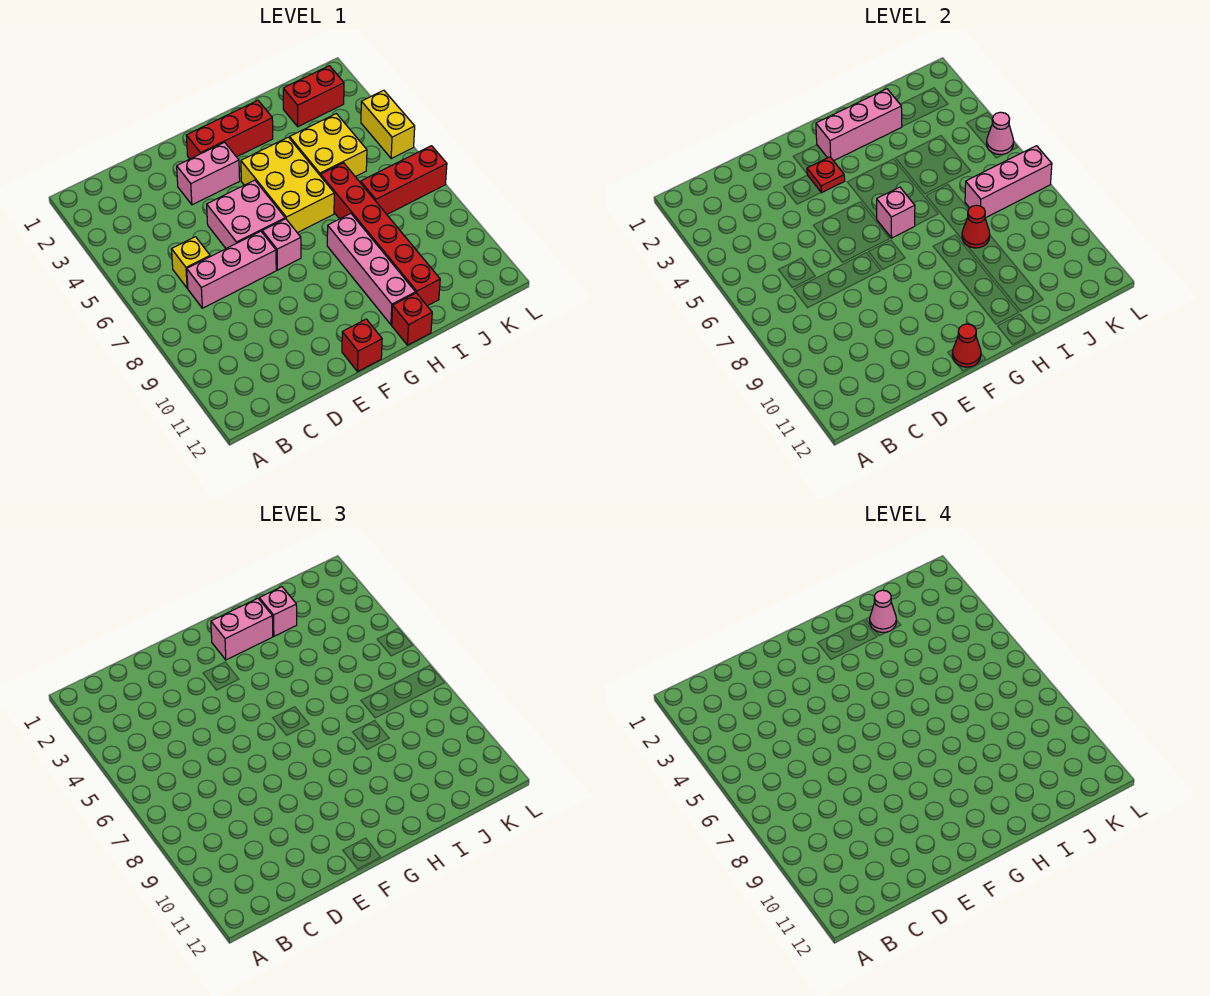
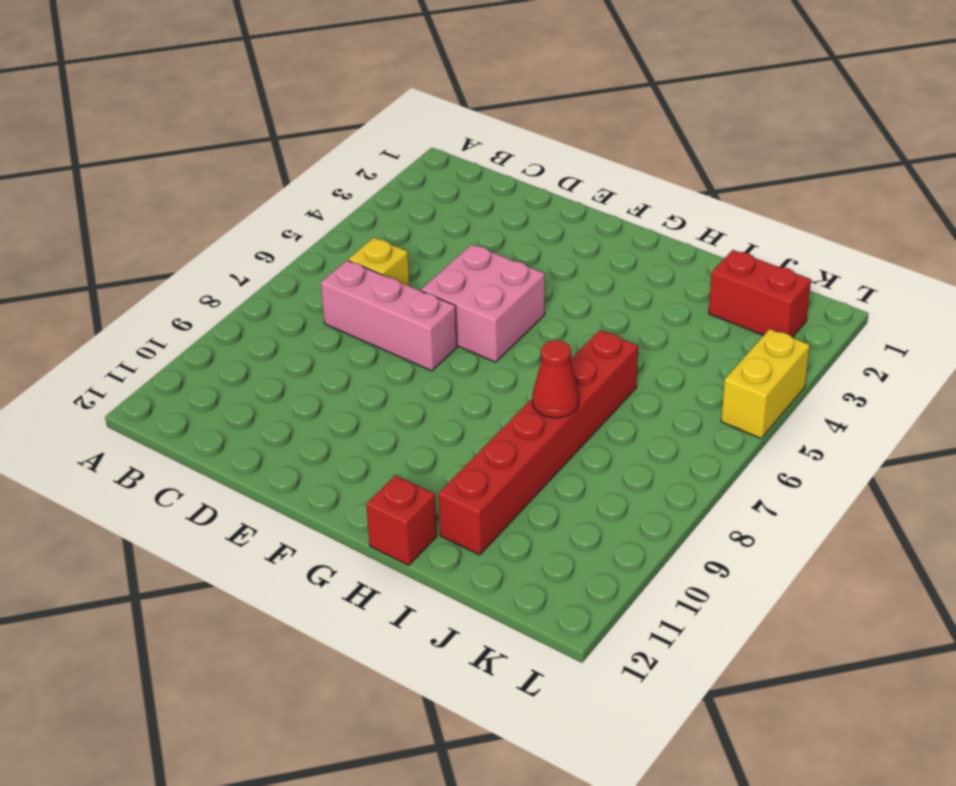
none -> pink brick E3:F3 level 1
none -> red brick F2:H2 level 1
none -> pink brick F7 level 1

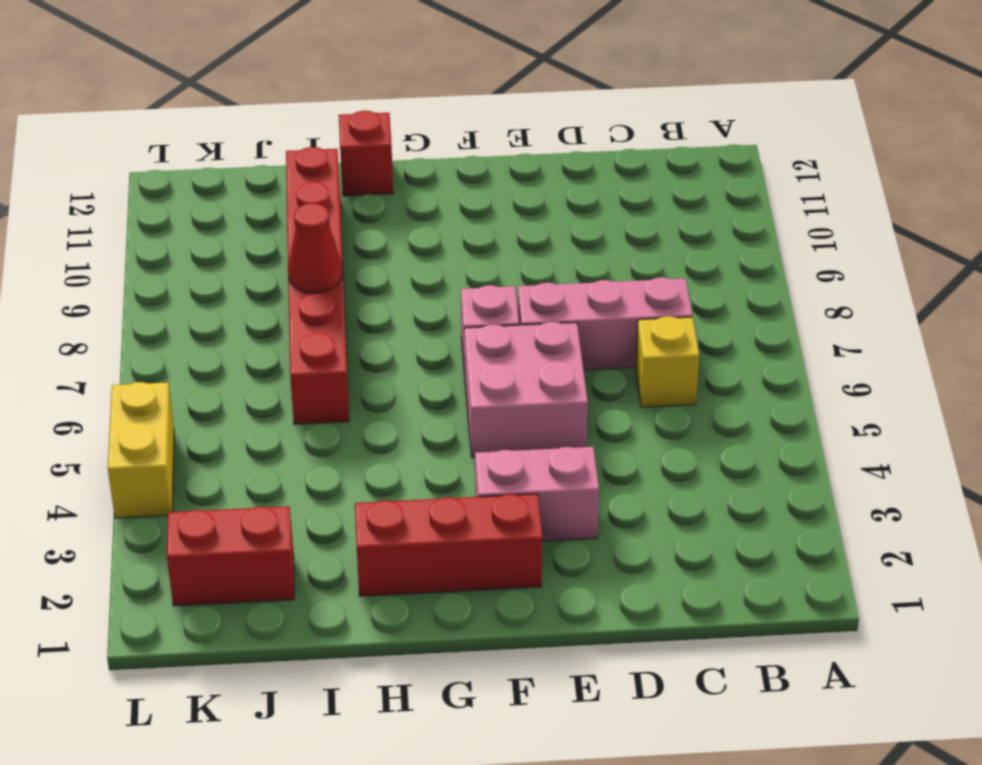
none -> red brick F12 level 1
none -> yellow brick G4:H6 level 1
none -> pink brick H8:H11 level 1

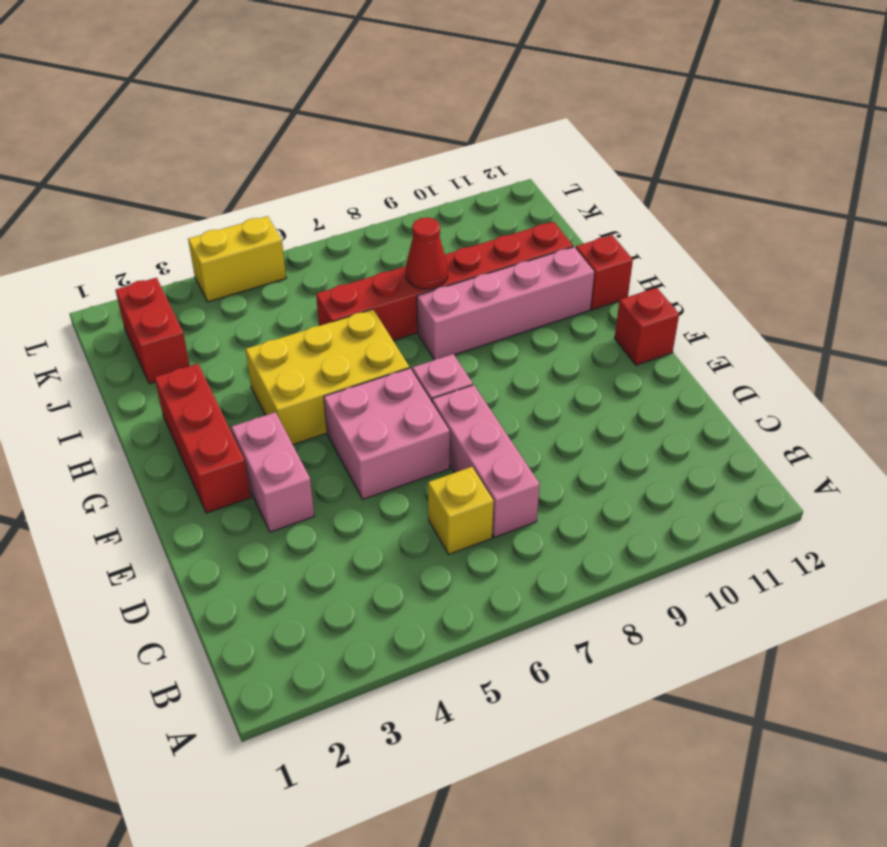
none -> yellow brick I4:J5 level 1
none -> red brick J7:L7 level 1
none -> red plate F3 level 2

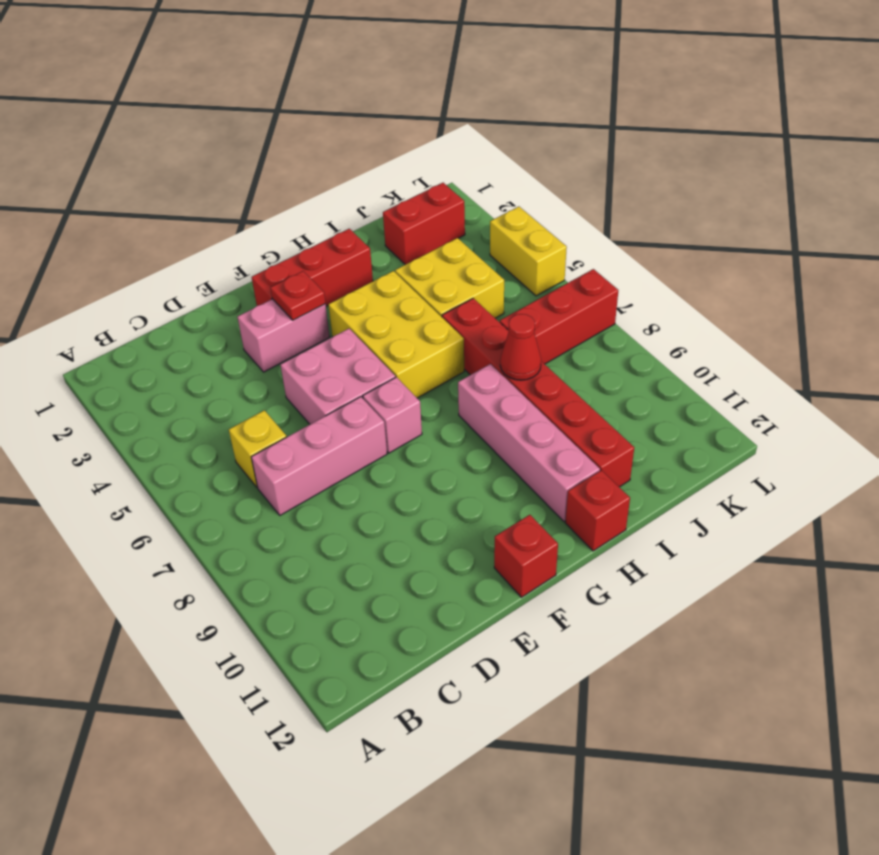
none -> red cone F12 level 2
none -> pink brick G2:I2 level 2
none -> pink brick G6 level 2

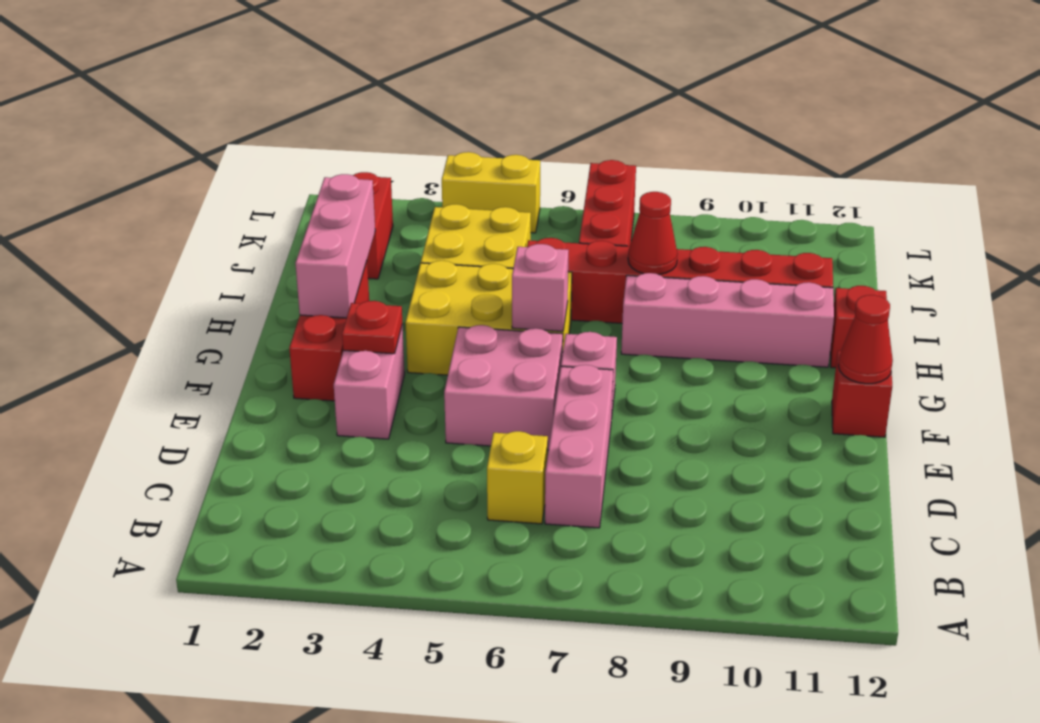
none -> pink brick J7:L7 level 2
none -> pink cone L5 level 2
none -> pink brick G2:H2 level 3

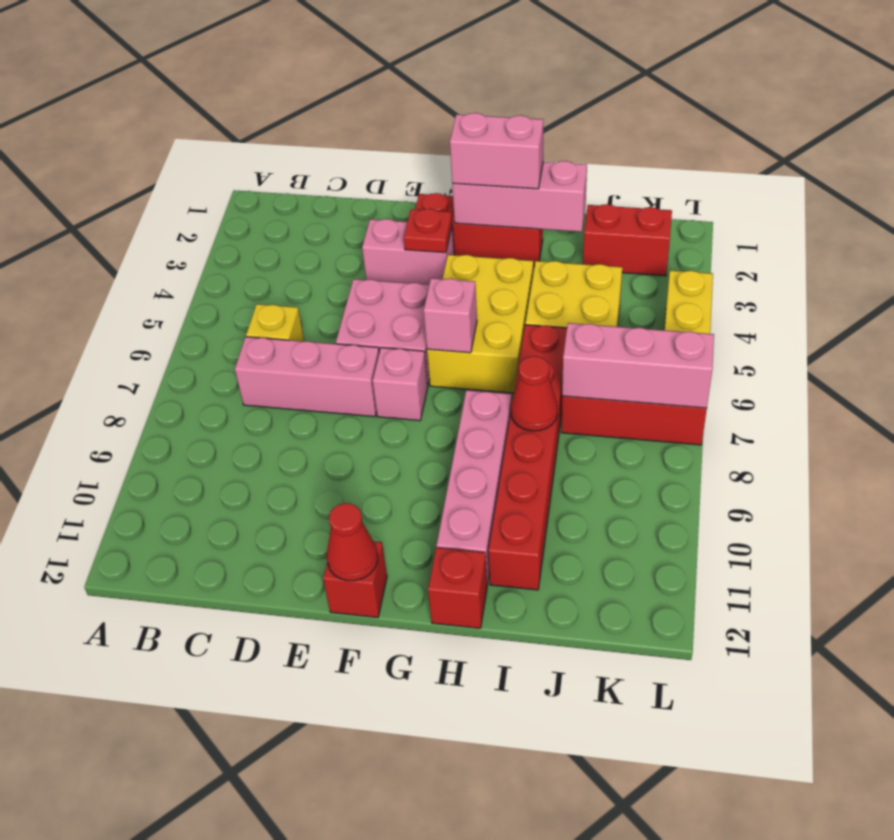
none -> pink cone L5 level 2
none -> pink brick I2 level 3
none -> pink cone I2 level 4

